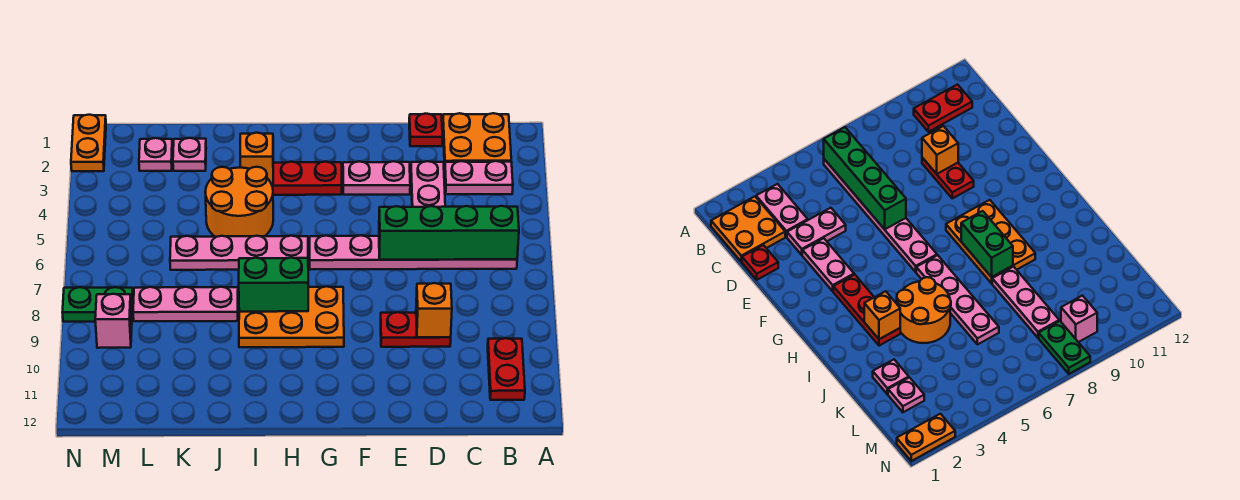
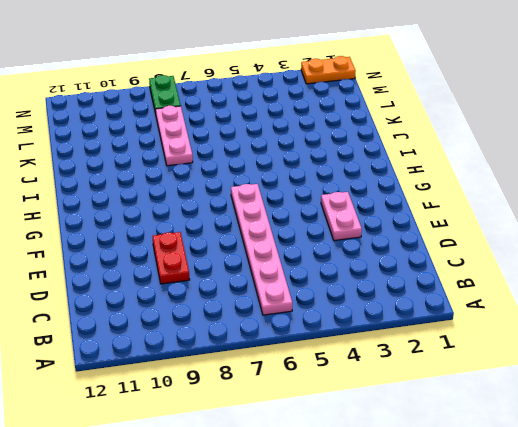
none -> orange plate B1:C2 level 1
none -> pink plate B3:C3 level 1
none -> red plate B10:B11 level 1

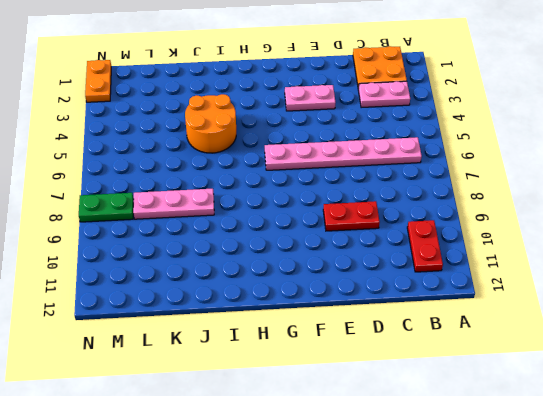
none -> red plate D1 level 1
none -> pink plate D3:D4 level 1
none -> red plate G3:I3 level 1

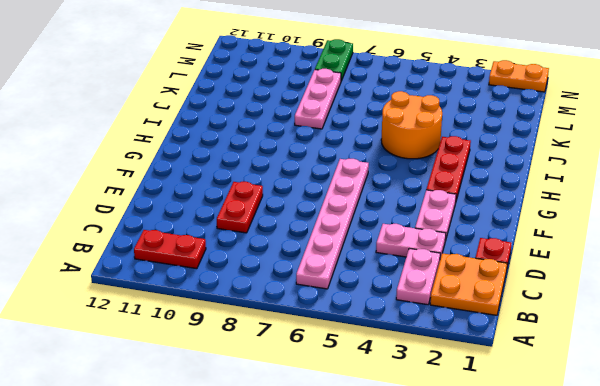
none -> orange plate G8:I9 level 1
none -> pink plate H6:K6 level 1
none -> pink plate K2 level 1

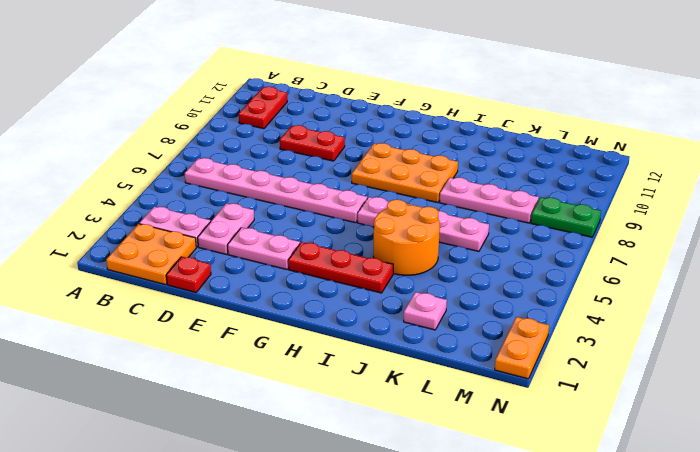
none -> pink plate L2 level 1
none -> pink brick M9 level 1
none -> green brick B6:E6 level 2

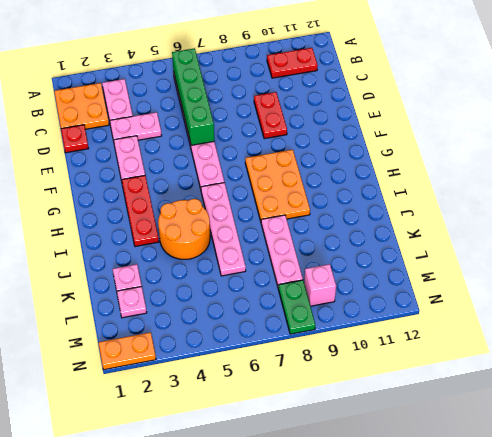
none -> orange brick D9 level 2
none -> green brick H8:I8 level 2
none -> orange brick I3 level 2

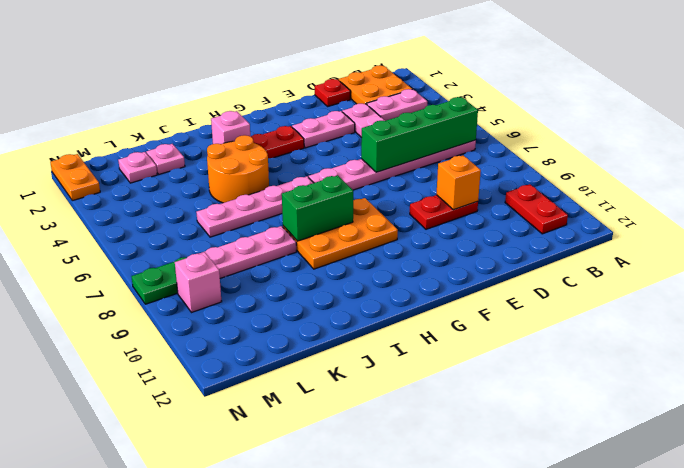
pink brick I3 level 2 -> orange brick I3 level 2

